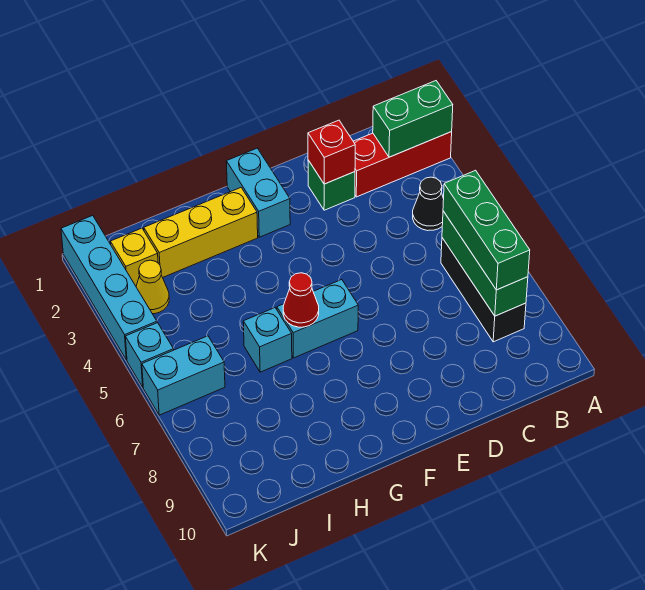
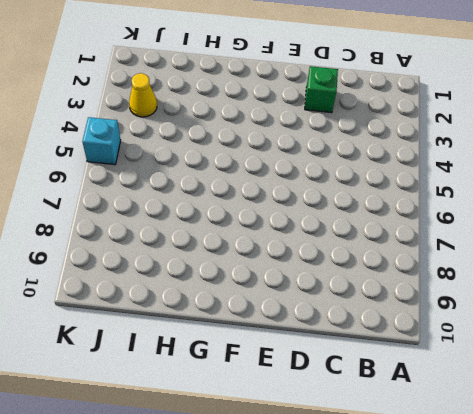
none -> red brick A2:C2 level 1
none -> black cone B4 level 1
none -> black brick B6:B8 level 1

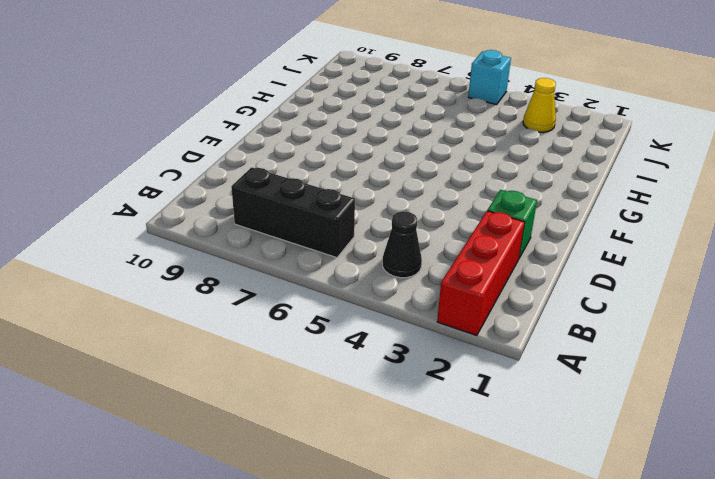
none -> cyan brick F1:F2 level 1
none -> cyan brick F6:G6 level 1
none -> yellow brick G2:I2 level 1

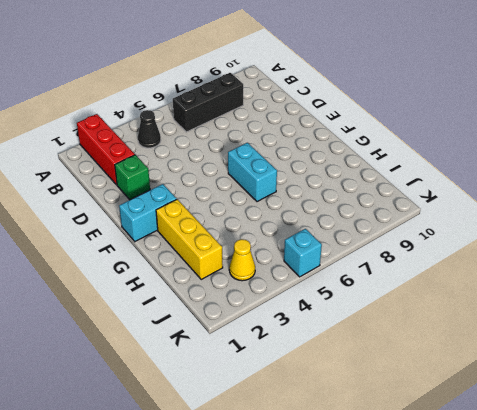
none -> cyan brick H6 level 1
none -> yellow brick J2 level 1
none -> cyan brick J6:K6 level 1

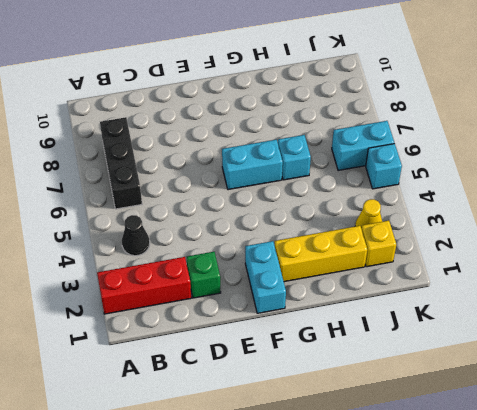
none -> cyan brick K1:K4 level 1
none -> green brick A2:B2 level 2
none -> green brick B6:B8 level 2

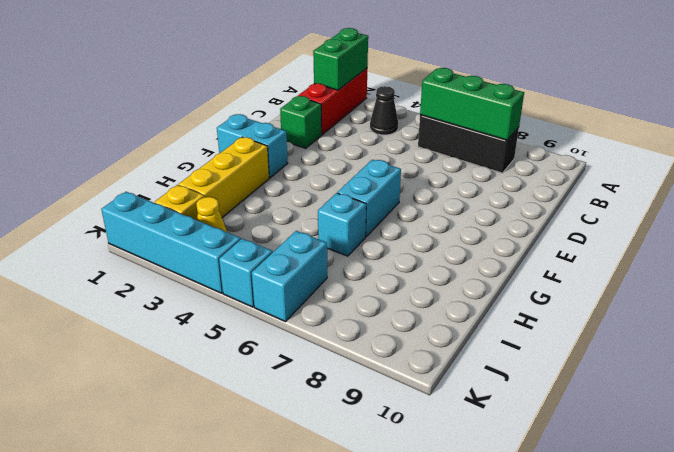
none -> red brick D2 level 2
none -> red cone G6 level 2
none -> green brick B6:B8 level 3

